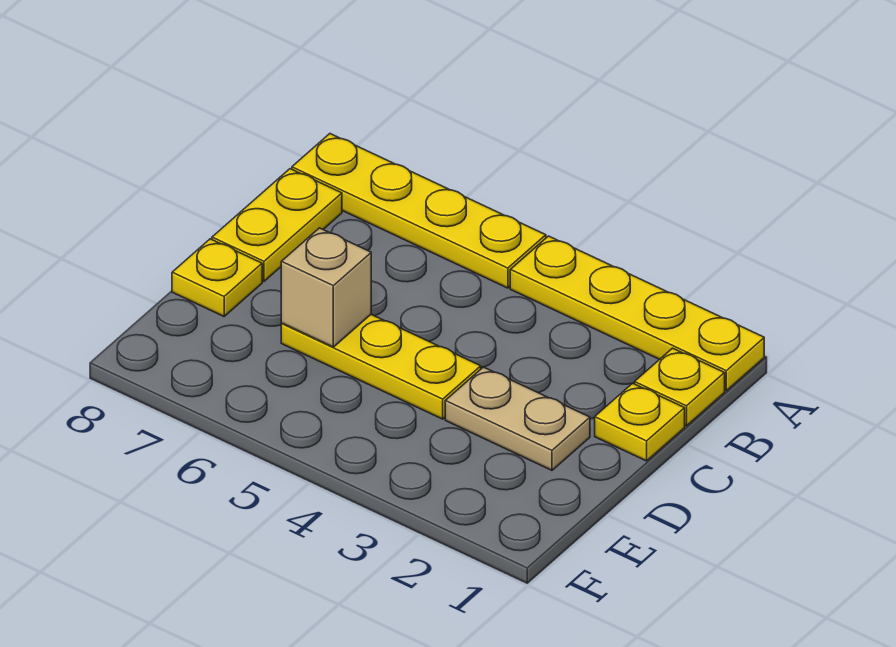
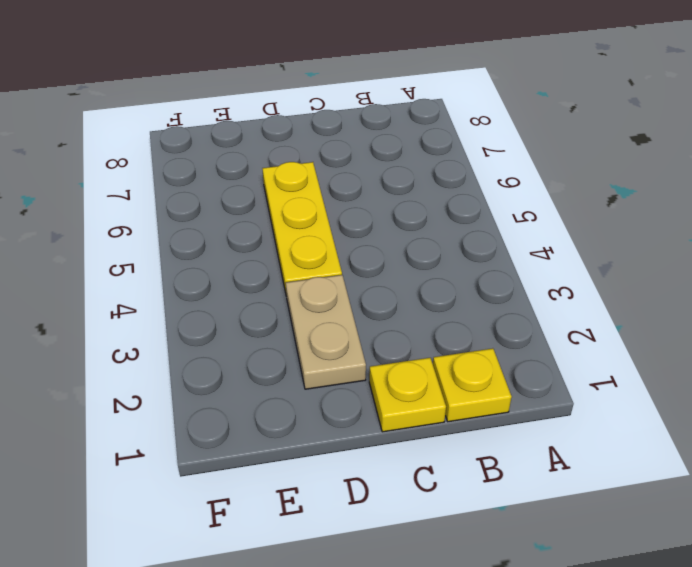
none -> yellow plate A1:A4 level 1
none -> yellow plate A5:A8 level 1

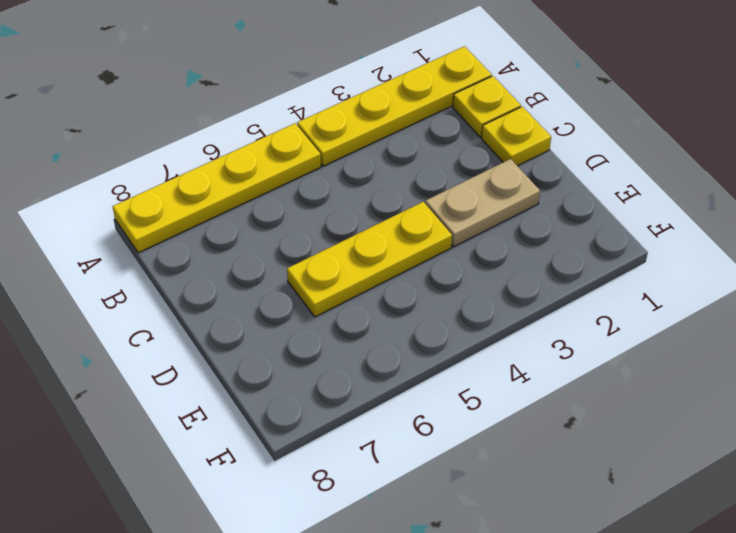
none -> yellow plate B8:C8 level 1
none -> yellow plate D8 level 1

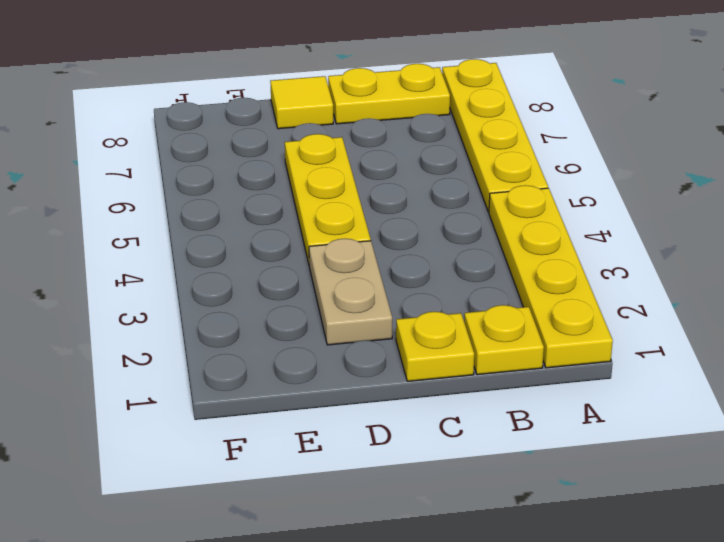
yellow tile D8 level 1 -> yellow plate D8 level 1
none -> tan brick D6 level 2

